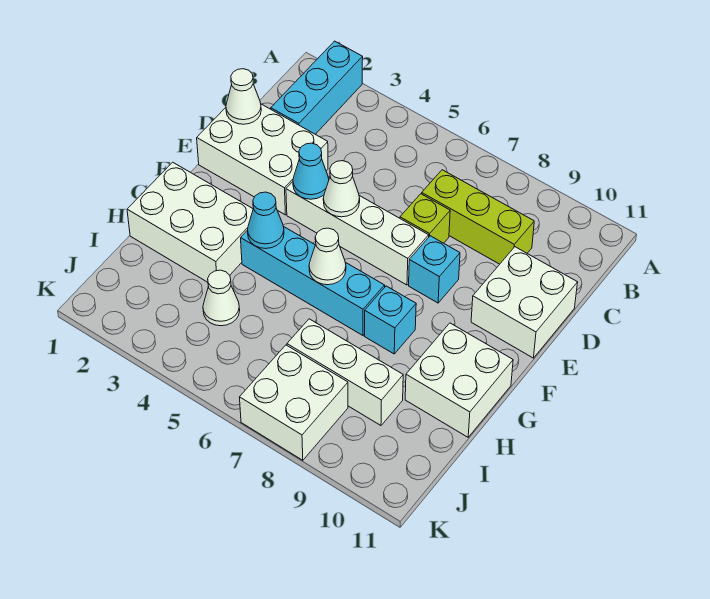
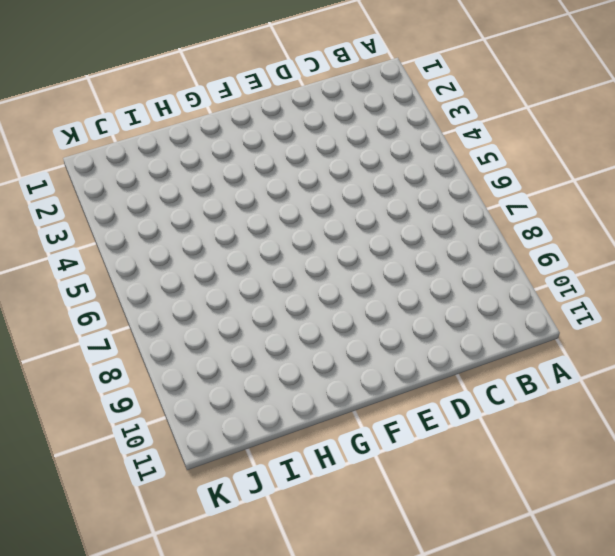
none -> cyan brick A2:C2 level 1
none -> lime brick C7:C9 level 1
none -> white brick D1:E3 level 1

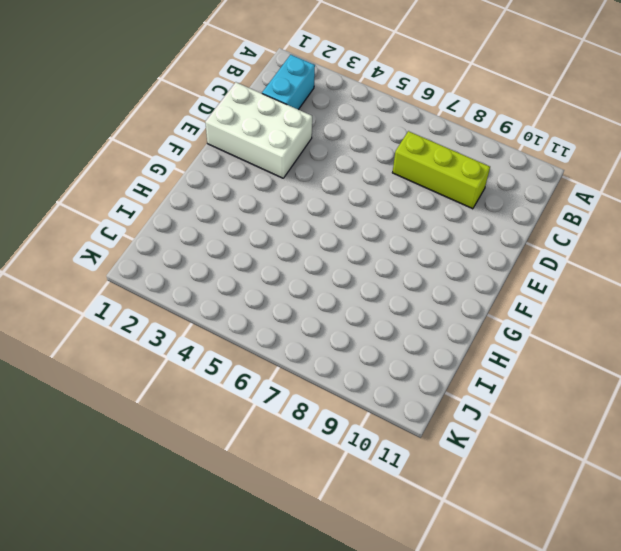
cyan brick B2:C2 level 1 -> cyan brick A2:C2 level 1
none -> lime brick D7 level 1
none -> white brick D10:E11 level 1
none -> white brick E4:E7 level 1

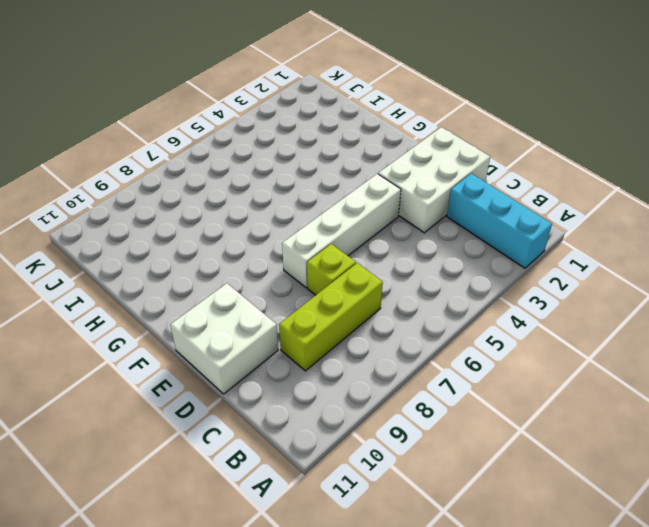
none -> cyan brick E8 level 1
none -> white brick G1:H3 level 1
none -> cyan brick G4:G7 level 1

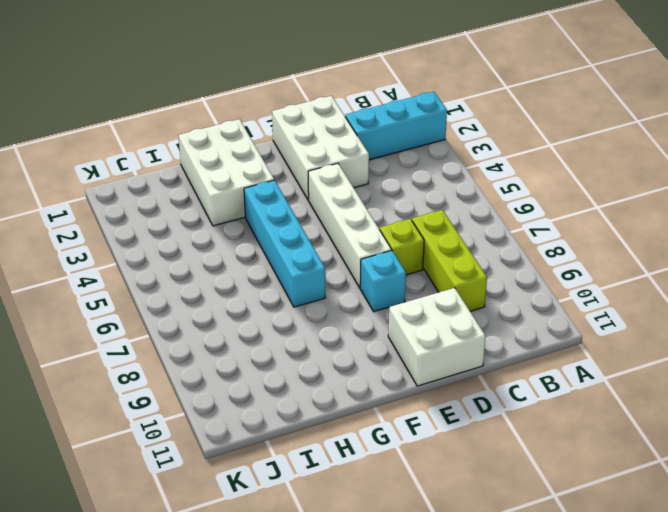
none -> cyan brick G8 level 1
none -> white brick G10:H11 level 1
none -> white cone I4 level 1

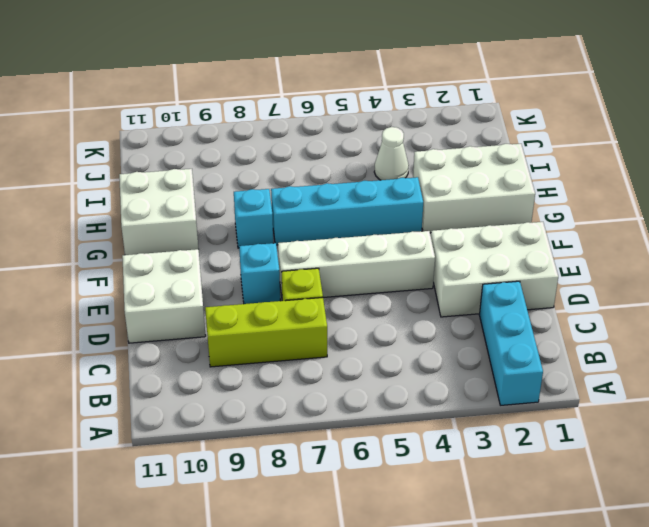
none -> white brick I7:I9 level 1
none -> white brick J7:K8 level 1
none -> white cone D1 level 2

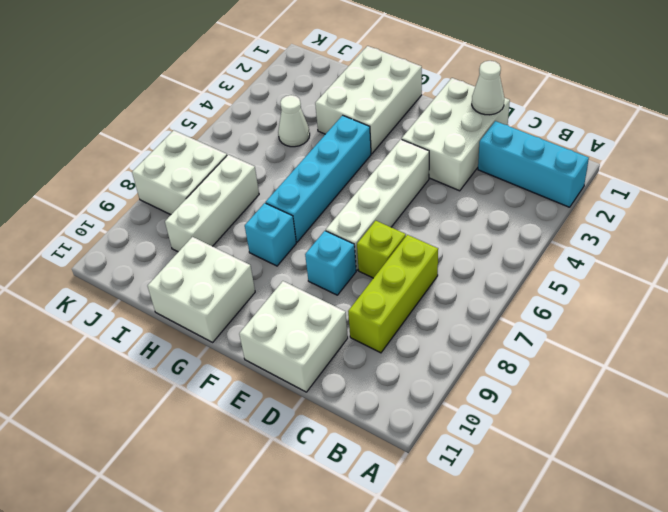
none -> cyan cone E4 level 2
none -> white cone E5 level 2
none -> cyan cone G4 level 2

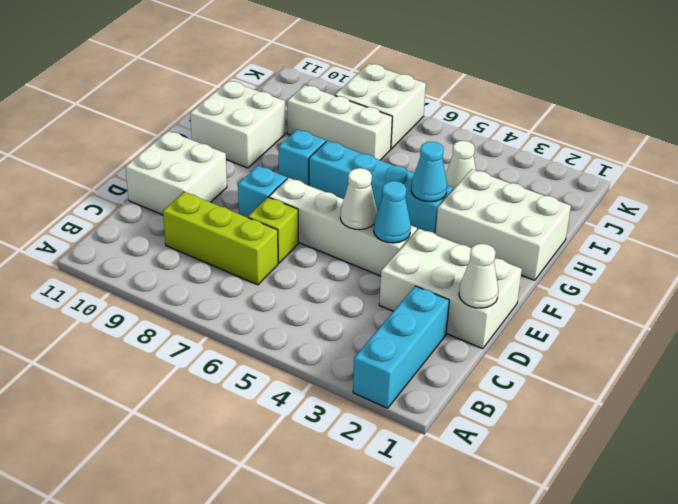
none -> white cone G6 level 2

